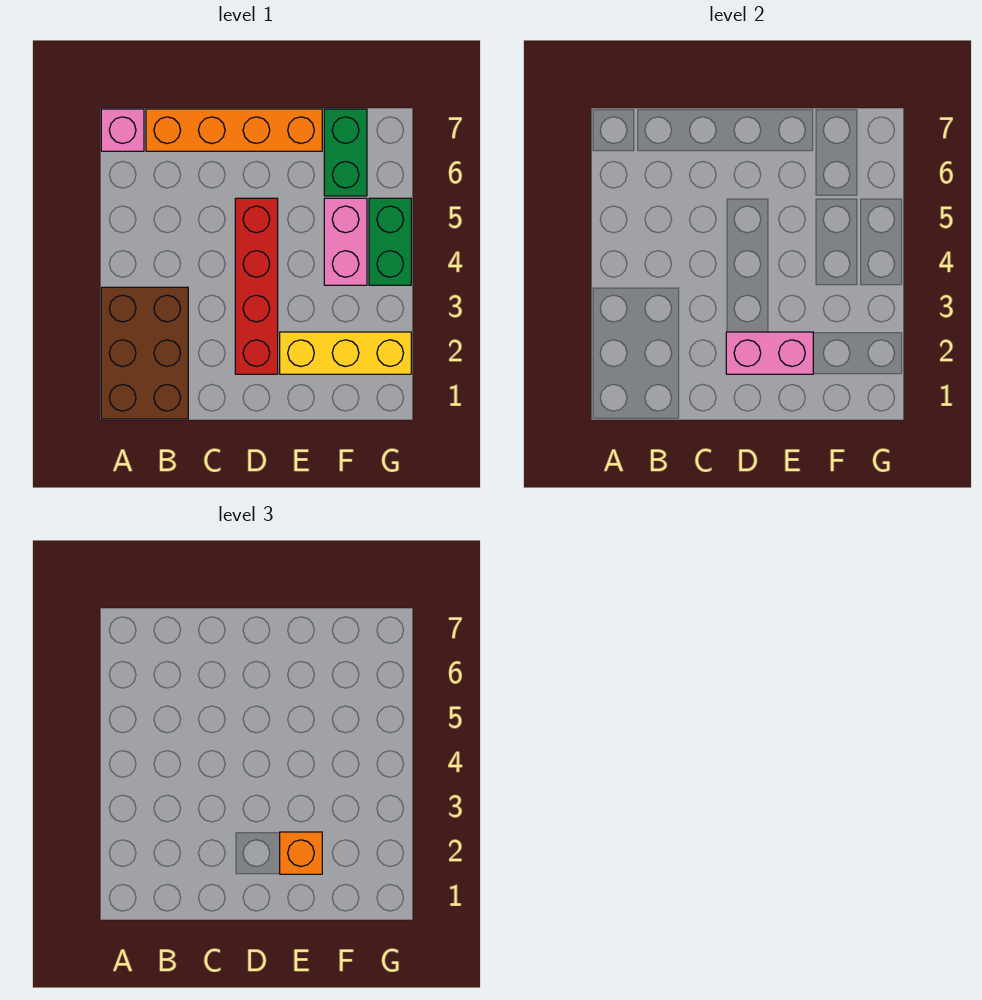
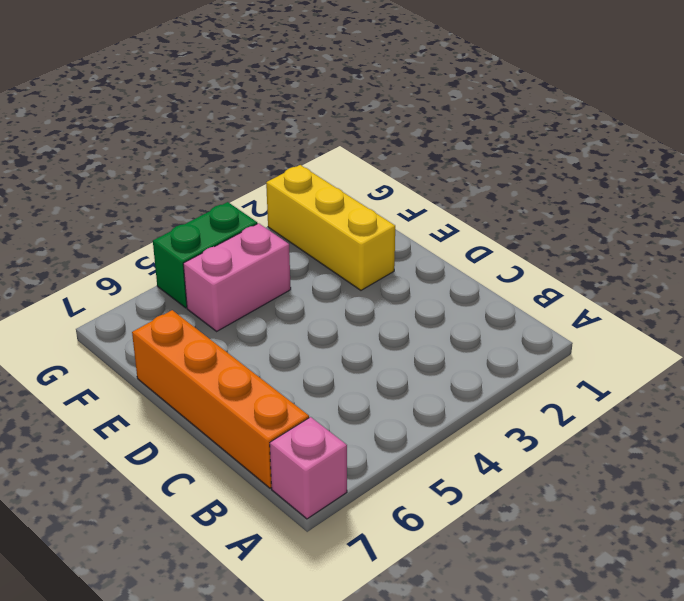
none -> brown brick A1:B3 level 1
none -> red brick D2:D5 level 1

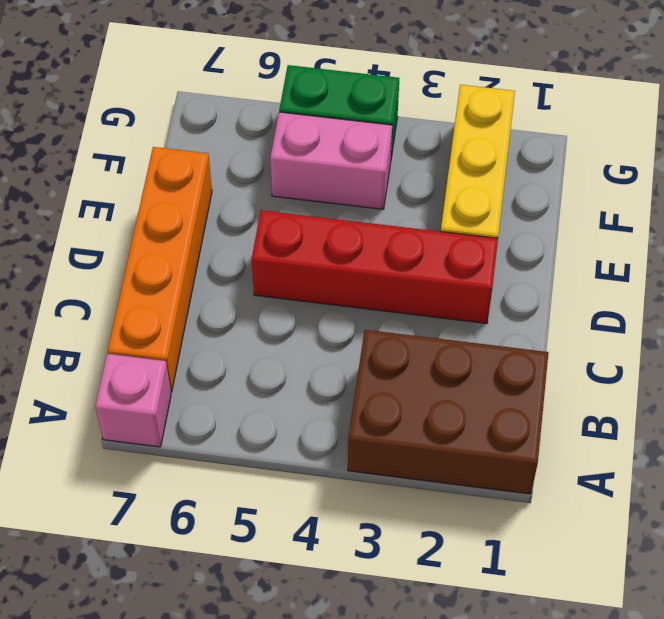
none -> green brick F6:F7 level 1
none -> pink brick D2:E2 level 2

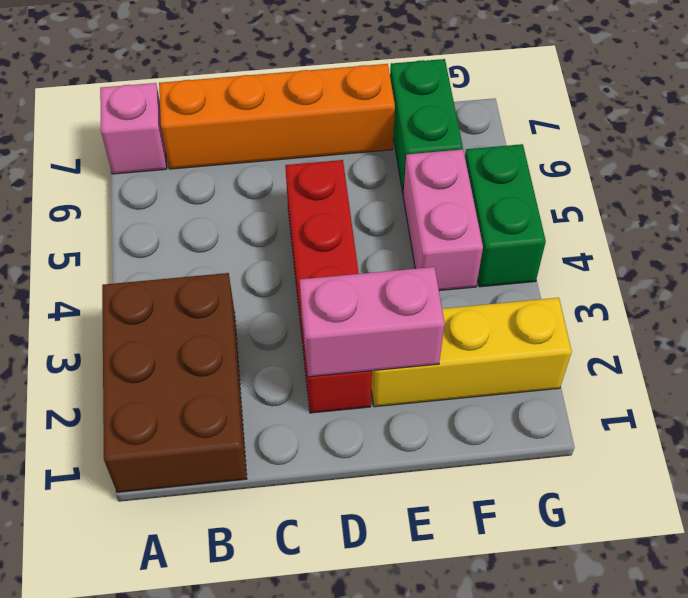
none -> orange brick E2 level 3

